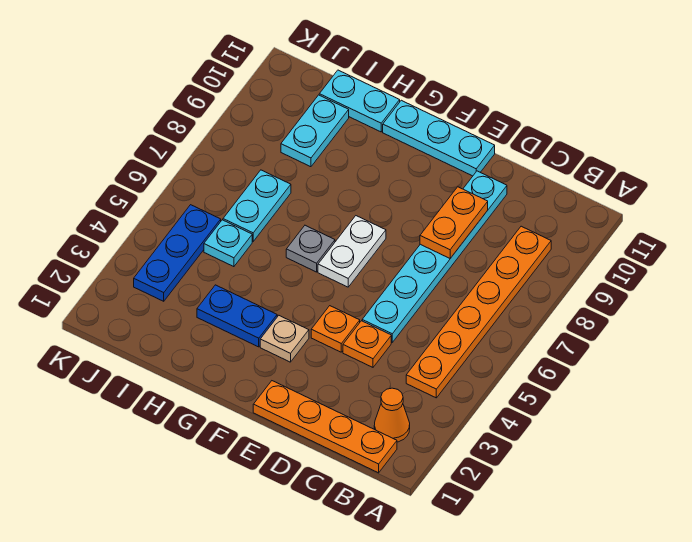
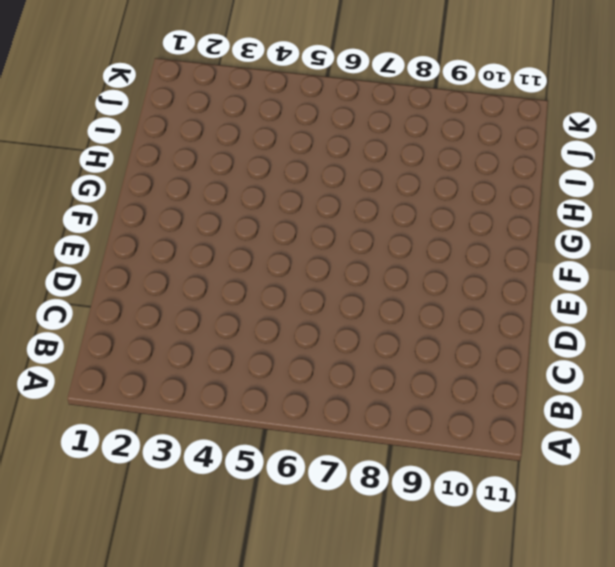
none -> orange plate B1:E1 level 1
none -> orange cone B2 level 1
none -> orange plate B4:B9 level 1

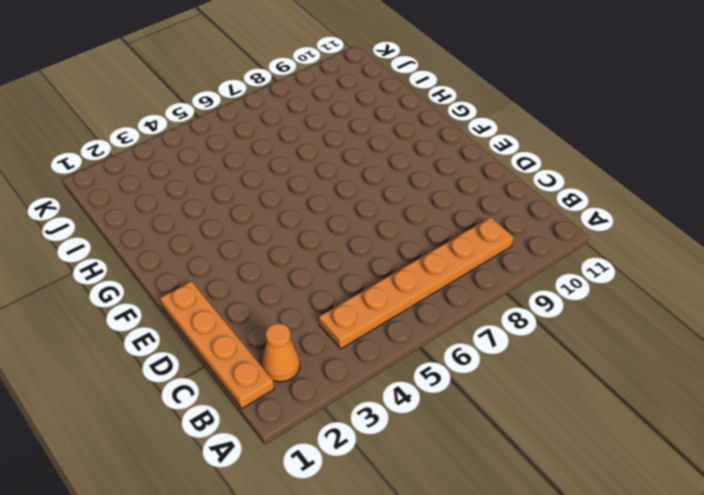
none -> orange plate D4 level 1
none -> cyan plate D5:D10 level 1
none -> orange plate E4 level 1

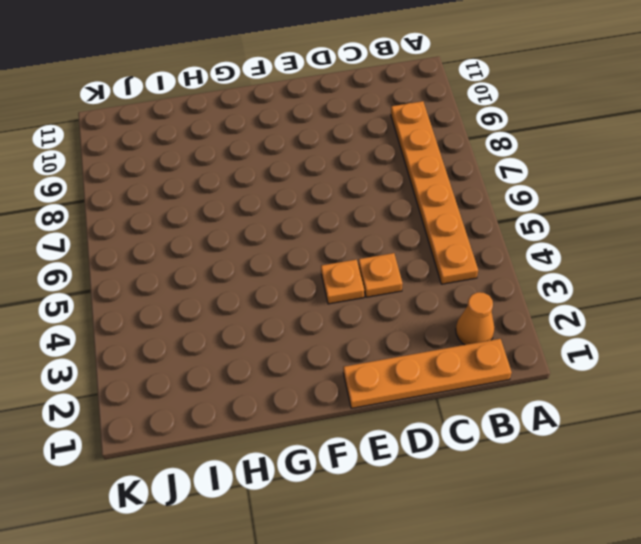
none -> cyan plate D5:D10 level 1
none -> cyan plate E11:G11 level 1
none -> tan plate F3 level 1

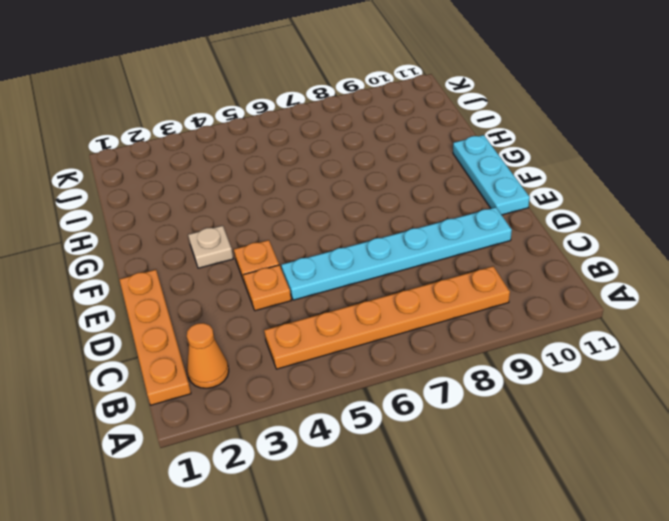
none -> white plate F6:F7 level 1
none -> blue plate G3:H3 level 1
none -> grey plate G6 level 1

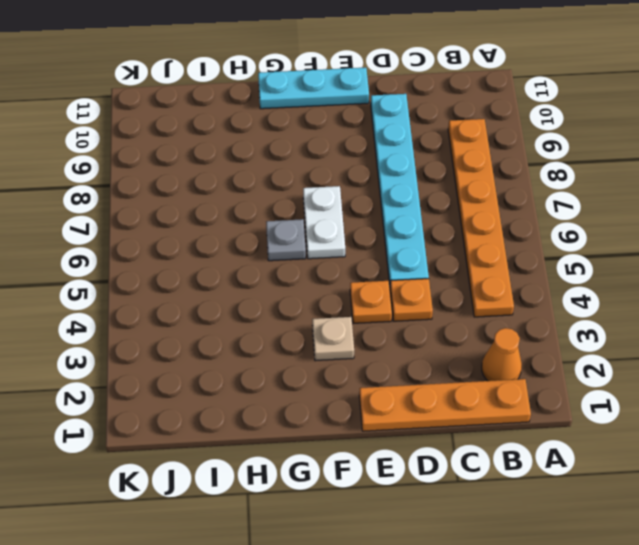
none -> blue plate G3:H3 level 1
none -> cyan plate H11:I11 level 1
none -> cyan plate I5 level 1

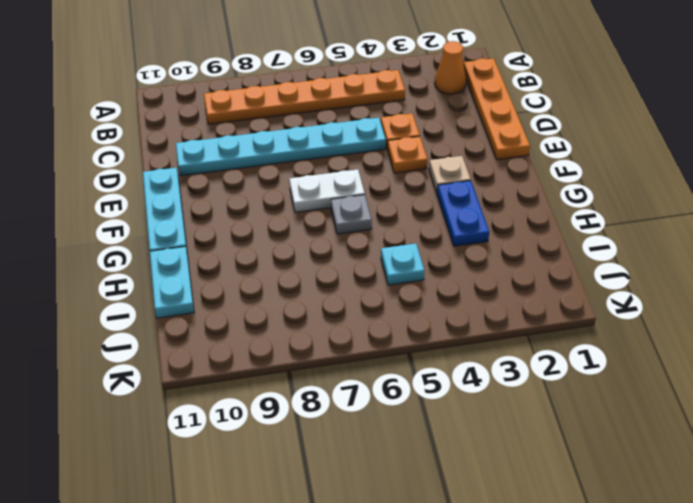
none -> cyan plate I6:I7 level 1
none -> cyan plate I9:I10 level 1
none -> blue plate J3:J5 level 1

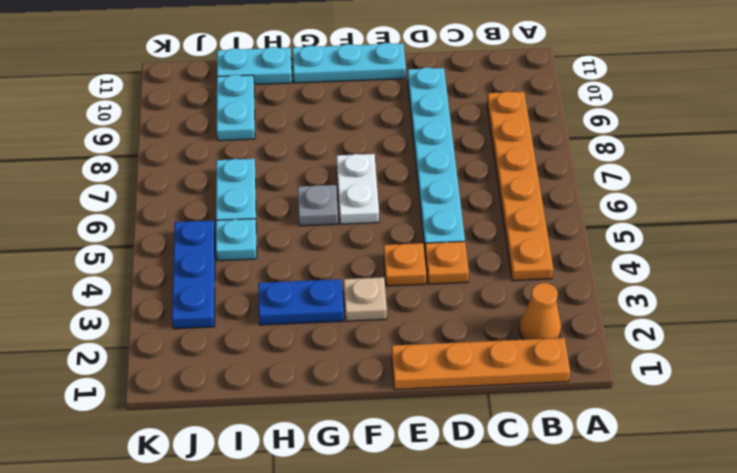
none -> orange plate D8:D9 level 2

